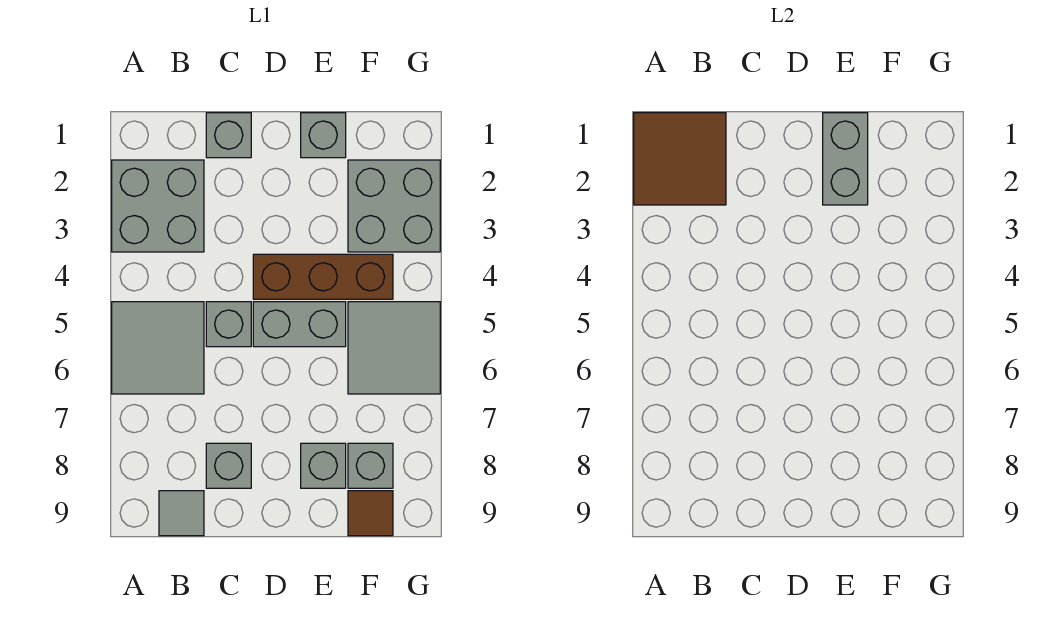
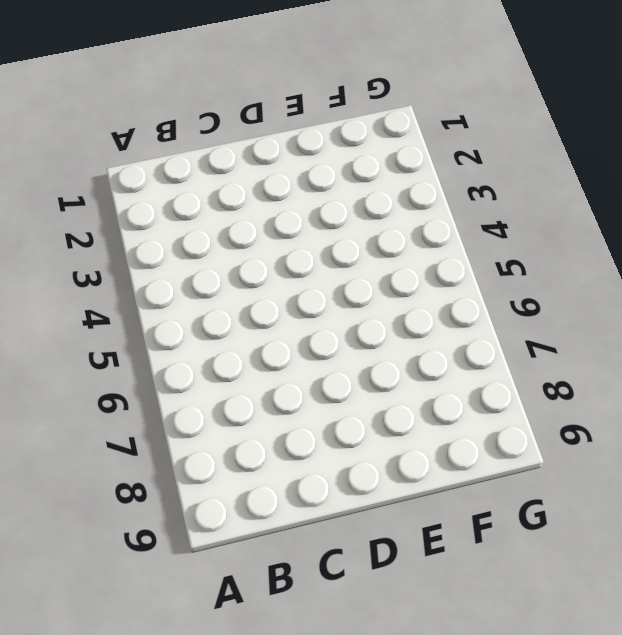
none -> grey brick A2:B3 level 1
none -> grey tile A5:B6 level 1
none -> grey tile B9 level 1

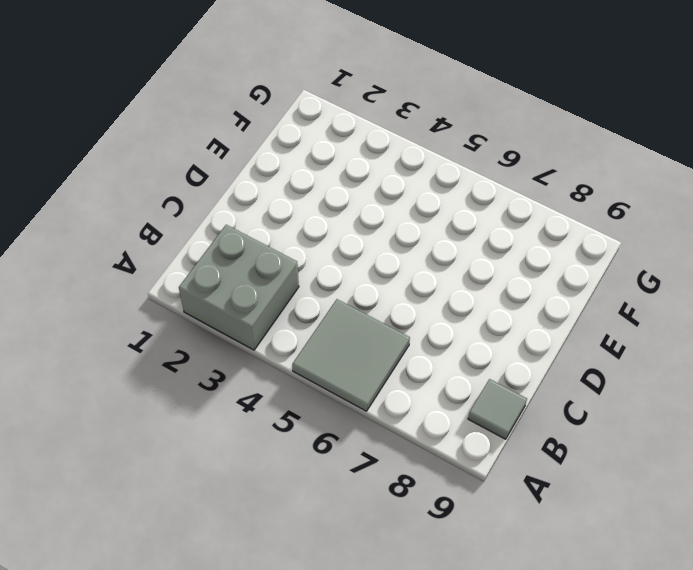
none -> grey brick C1 level 1
none -> grey brick C5 level 1
none -> grey brick C8 level 1

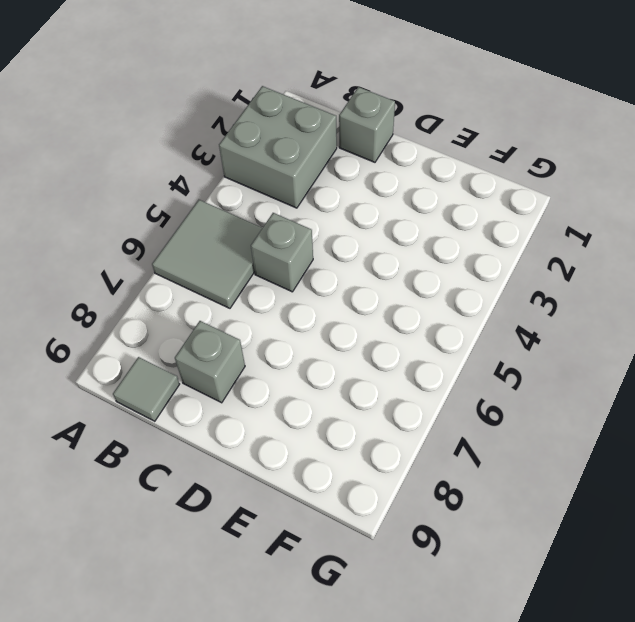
none -> brown brick D4:F4 level 1
none -> grey brick D5:E5 level 1
none -> grey brick E1 level 1

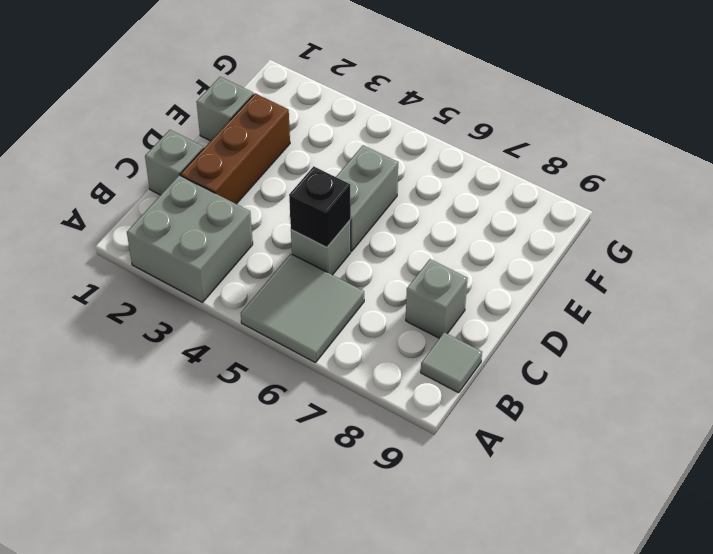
brown brick C2:E2 level 1 -> brown brick D4:F4 level 1
black brick C5 level 2 -> none
none -> grey brick E8 level 1
none -> grey brick F2:G3 level 1
none -> grey tile F5:G6 level 1

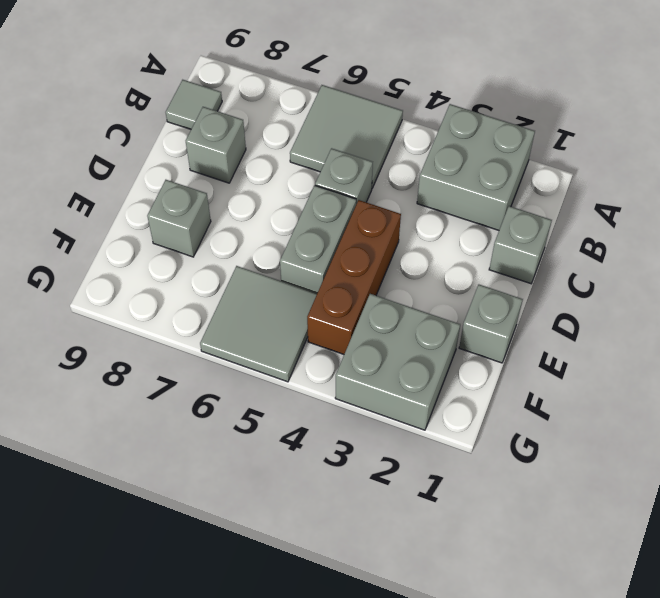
none -> grey brick F8 level 1
none -> brown tile F9 level 1
none -> brown tile A1:B2 level 2

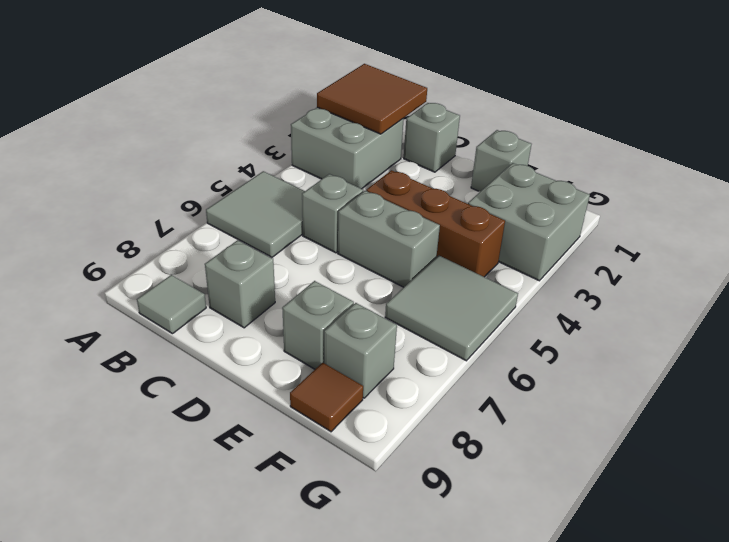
none -> grey brick E1:E2 level 2

